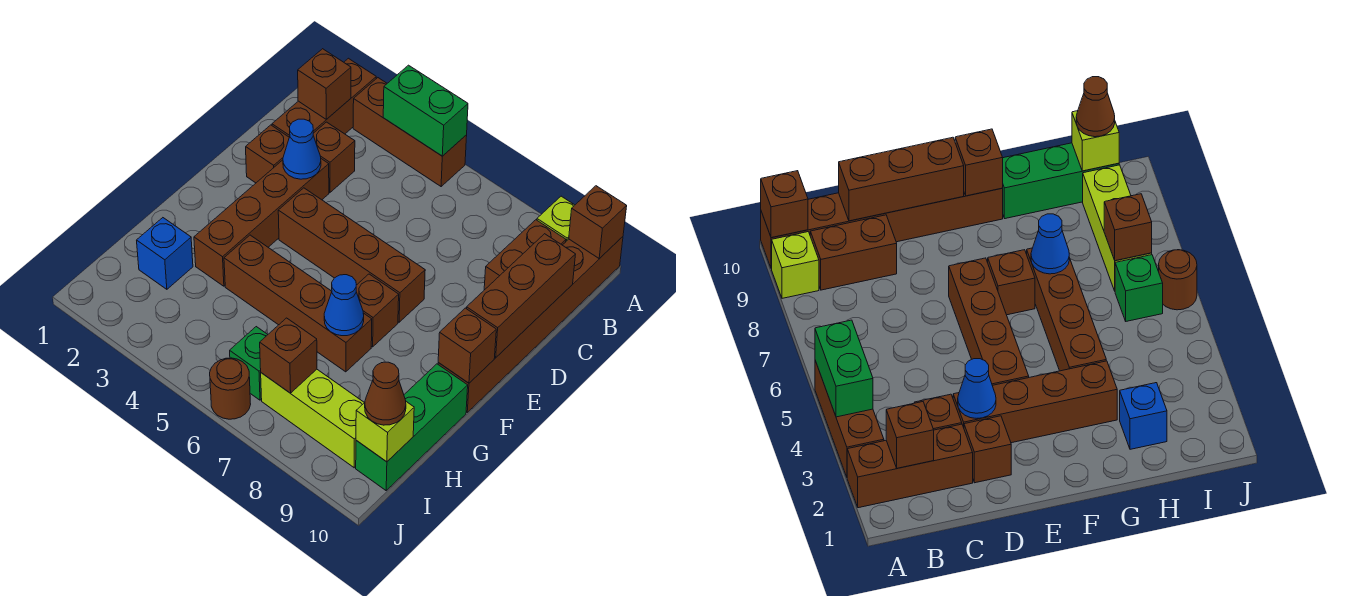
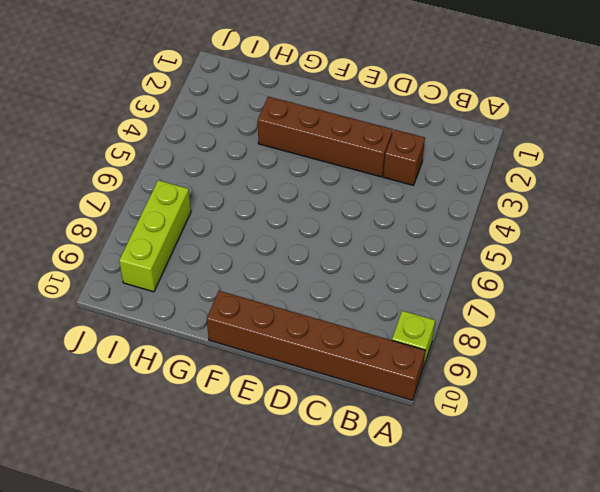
none -> brown brick A2:C2 level 1
none -> brown brick A3:A5 level 1
none -> brown brick B9:C9 level 1

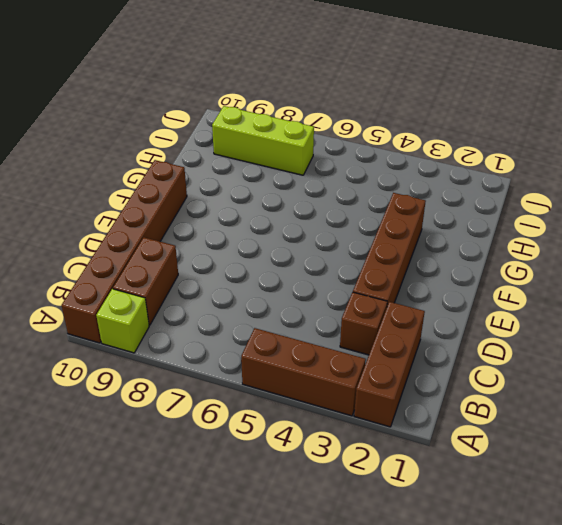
none -> brown brick D2 level 1
none -> brown brick E4:E7 level 1
none -> brown brick F7 level 1

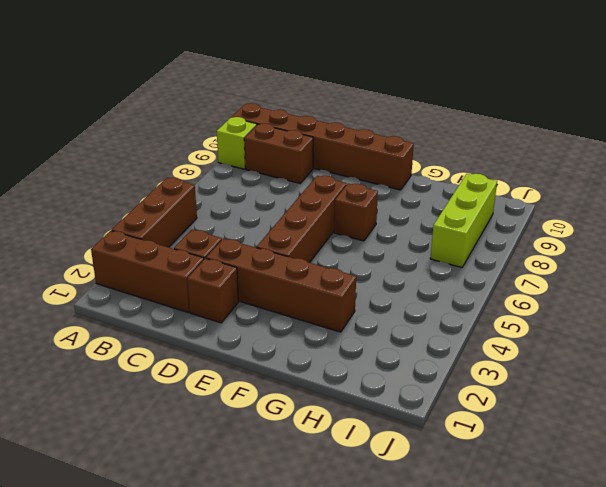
none -> brown brick G4:G7 level 1
none -> green brick G10:I10 level 1
none -> blue brick H2 level 1

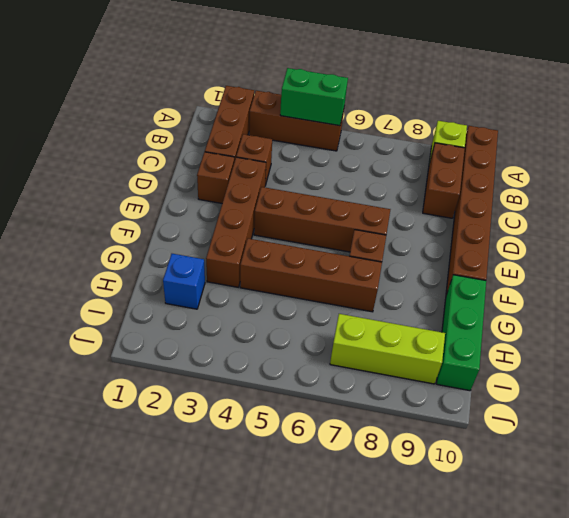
none -> green brick I6 level 1
none -> brown round brick J6 level 1
none -> brown brick A10 level 2

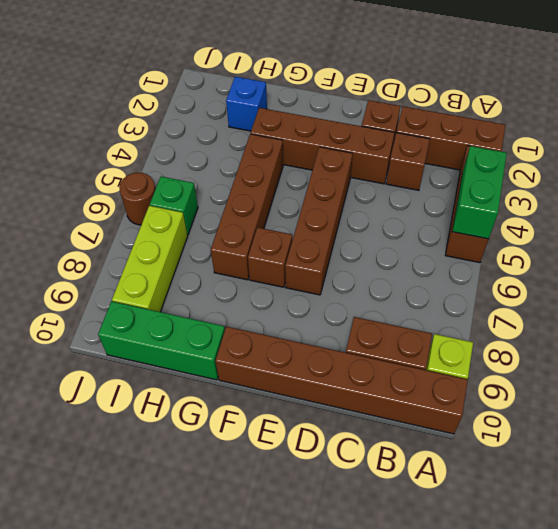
none -> brown brick A10 level 2
none -> brown brick B2 level 2
none -> brown brick C10:E10 level 2

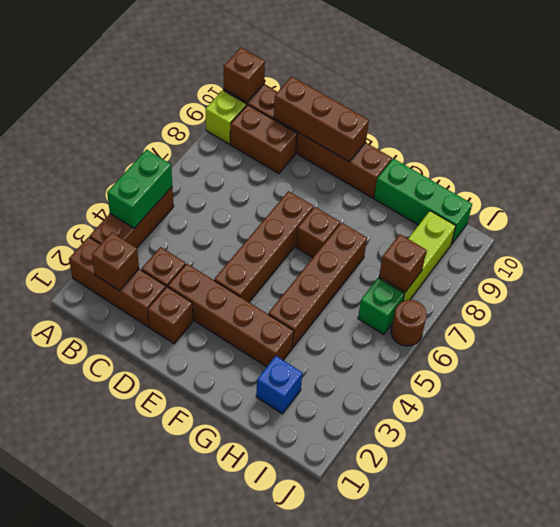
none -> blue cone D3 level 2
none -> brown brick F10 level 2
none -> blue cone G7 level 2

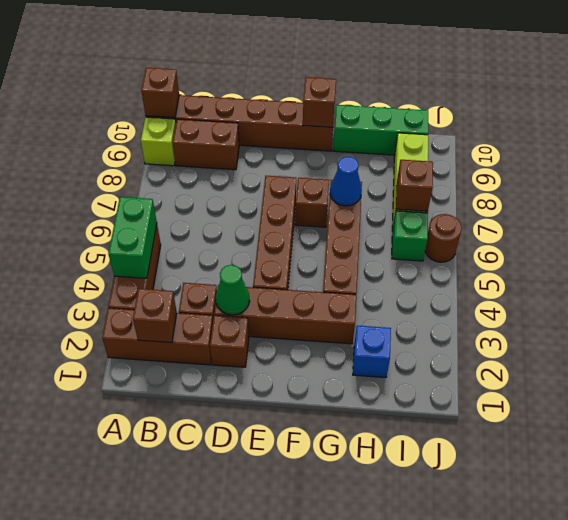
green cone D3 level 2 -> blue cone D3 level 2
none -> brown brick C10:E10 level 2
none -> lime brick I10 level 2
none -> brown cone I10 level 3

